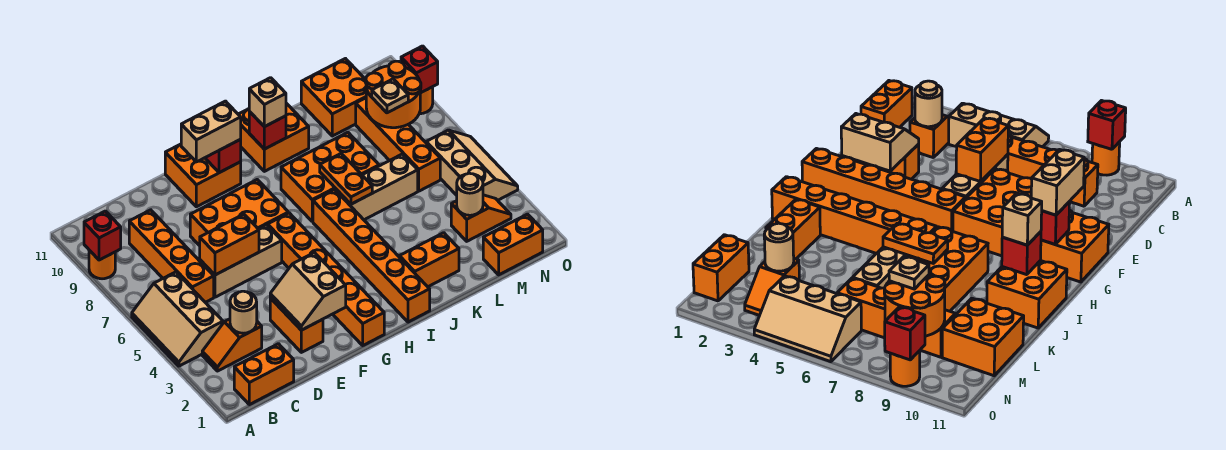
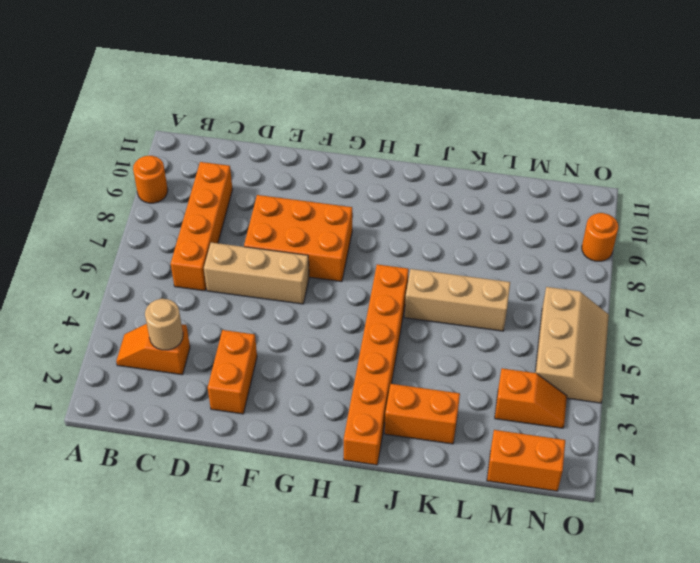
none -> tan slope A4:B6 level 1 top B
none -> orange brick B1:C1 level 1
none -> orange brick F10:G11 level 1
none -> orange brick G1:G6 level 1

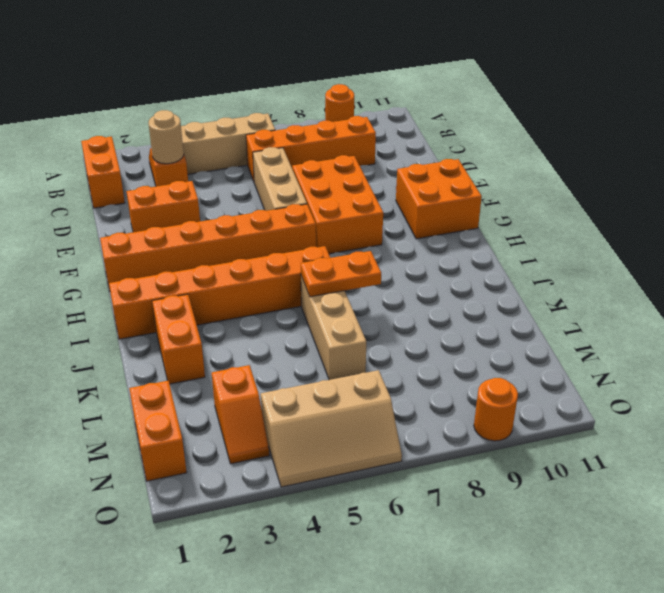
none -> orange brick I7:K8 level 1
none -> orange brick I10:J11 level 1
none -> orange brick L10:M11 level 1
none -> orange brick M6:M9 level 1

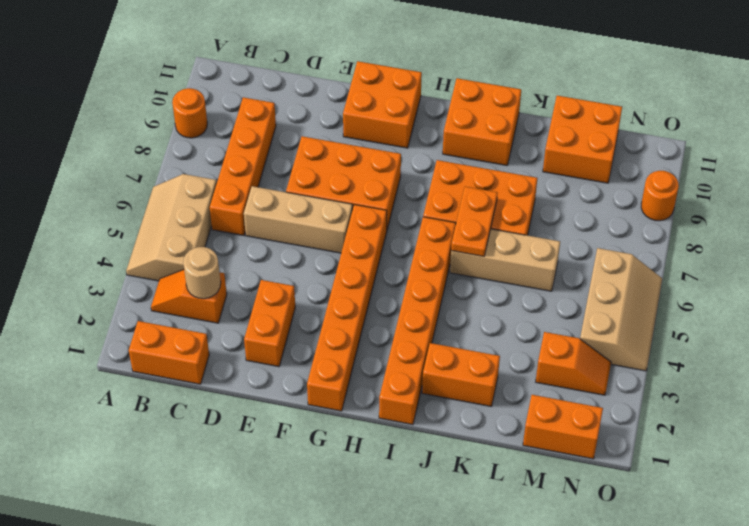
none -> orange brick M6:M9 level 1
none -> red brick A9 level 2
none -> orange brick D6:E6 level 2
none -> tan slope E2:F3 level 2 top F

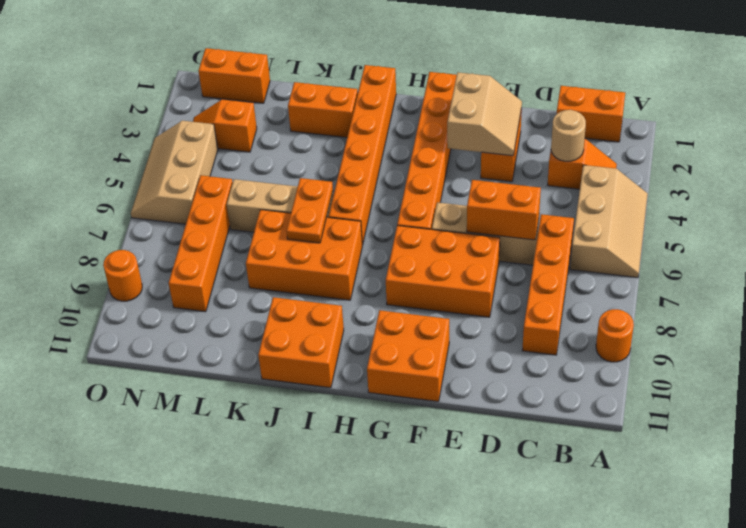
none -> orange brick L10:M11 level 1
none -> red brick A9 level 2
none -> red brick G10 level 2
none -> red brick I10 level 2

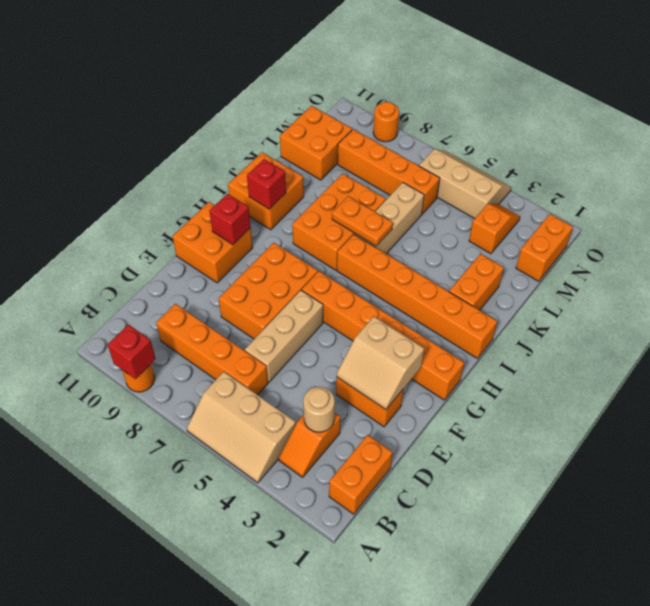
none -> orange brick D6:E6 level 2
none -> tan round brick M3 level 2
none -> orange round brick M8:N9 level 2
none -> red brick O9 level 2

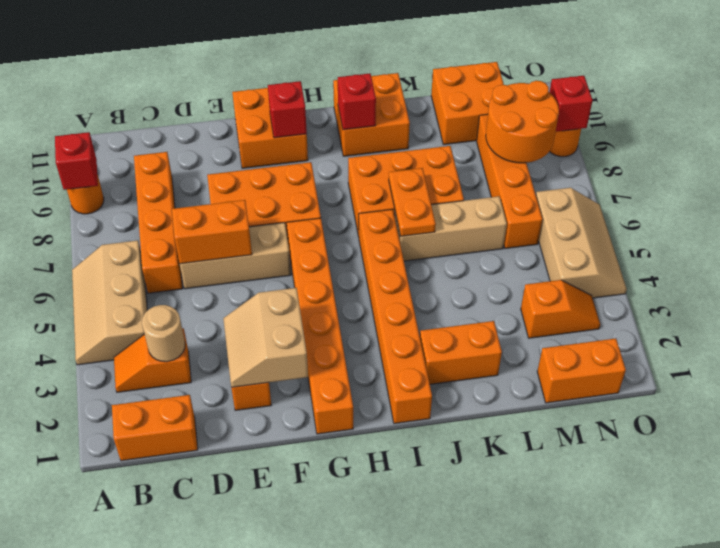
none -> tan round brick M3 level 2
none -> tan brick F10:G10 level 3
none -> tan brick I10 level 3
none -> tan plate M8 level 3

